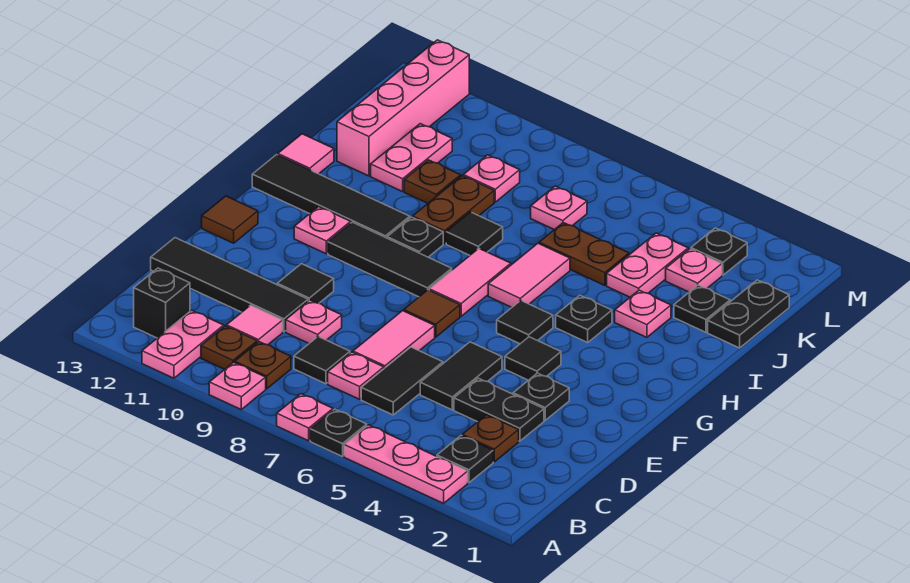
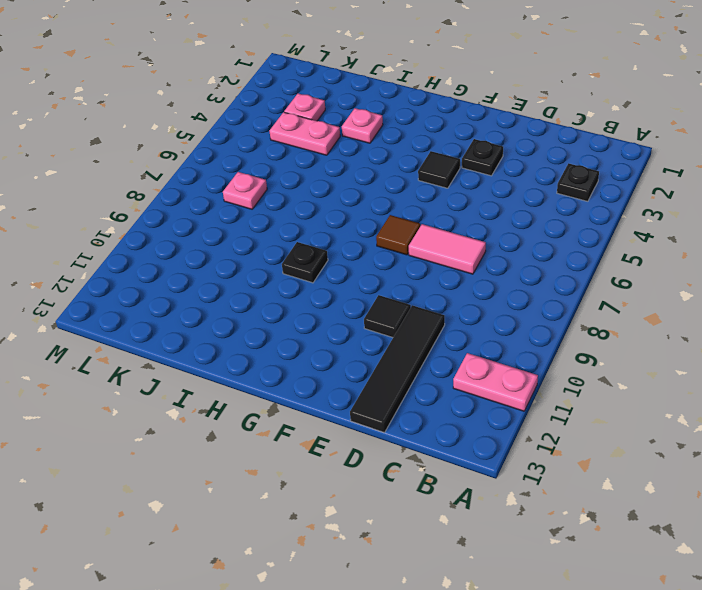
none -> pink plate A3:A5 level 1
none -> black plate A6 level 1
none -> pink plate A7 level 1
none -> pink plate A9 level 1

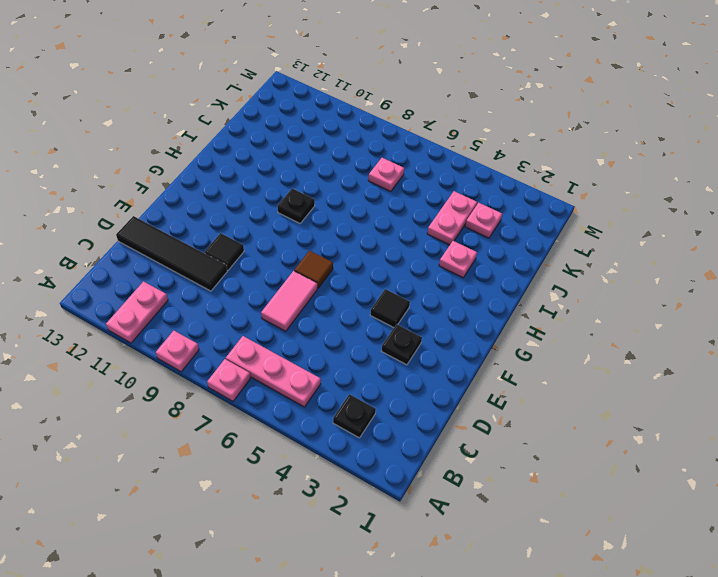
pink plate B5:B7 level 1 -> pink plate A3:A5 level 1
none -> black plate A6 level 1
none -> brown plate B9 level 1
none -> brown plate B10 level 1
none -> black brick B12 level 1

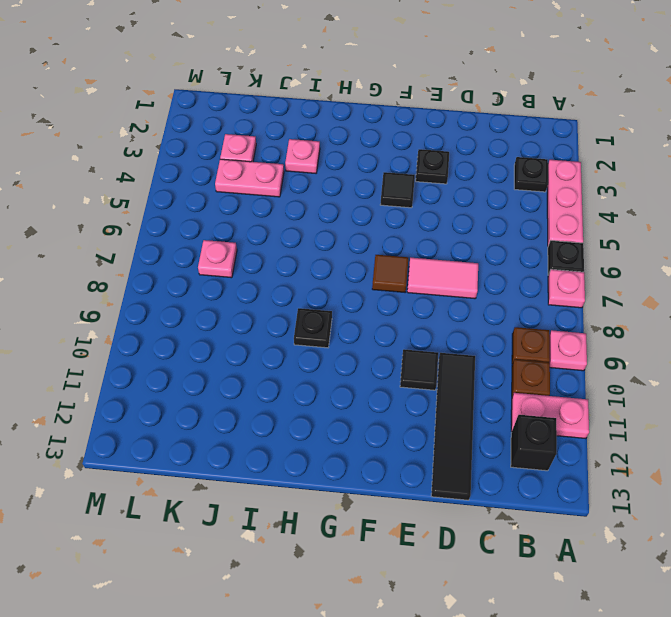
none -> brown plate C3 level 1
none -> black tile C6:D6 level 1
none -> pink plate C7 level 1
none -> black tile C8 level 1

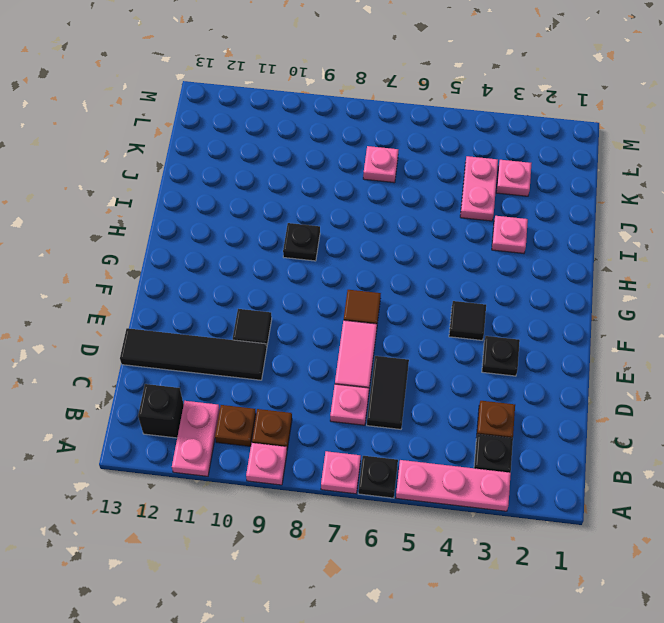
none -> black tile C8 level 1
none -> pink tile C10 level 1
none -> black plate D3:D4 level 1
none -> black tile D5:E5 level 1

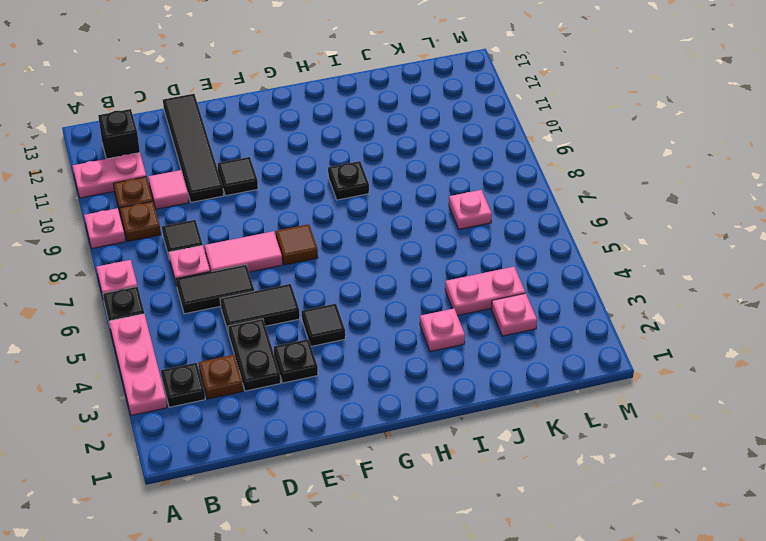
none -> pink plate D9 level 1
none -> brown tile F13 level 1
none -> black tile G5 level 1
none -> pink tile G7:H7 level 1

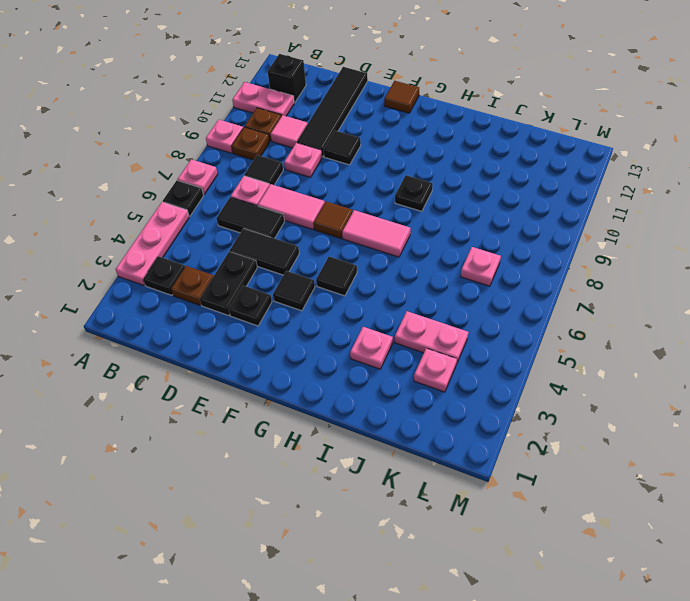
none -> black tile G8:G10 level 1
none -> pink plate G11 level 1
none -> black plate H4 level 1
none -> pink tile H6:I6 level 1

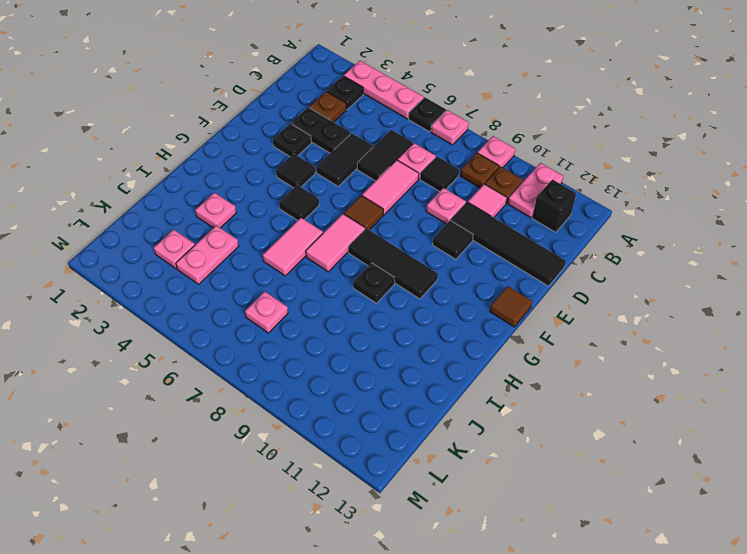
none -> pink plate G11 level 1
none -> black plate H4 level 1
none -> black tile H10:H13 level 1
none -> black tile I8 level 1

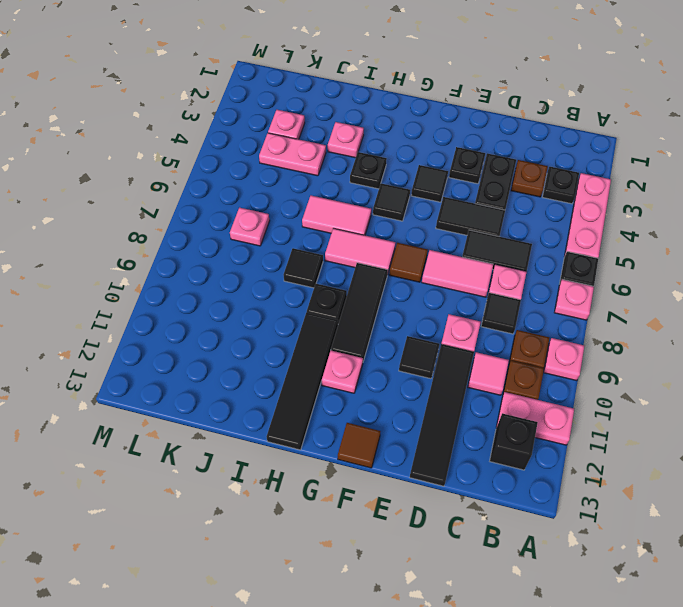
none -> brown plate I9:J9 level 1
none -> pink tile I13 level 1
none -> black plate J1:K1 level 1
none -> black plate J2 level 1

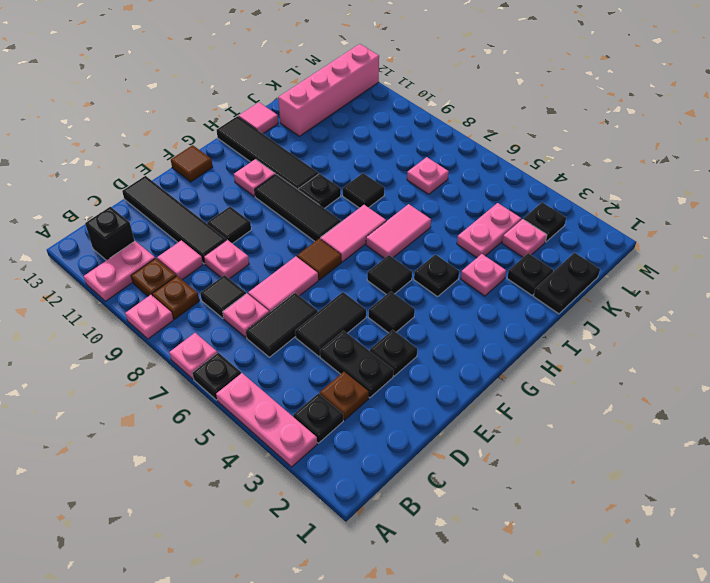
none -> brown plate I9:J9 level 1
none -> brown plate J5:J6 level 1
none -> brown plate J10 level 1
none -> pink plate J11:K11 level 1

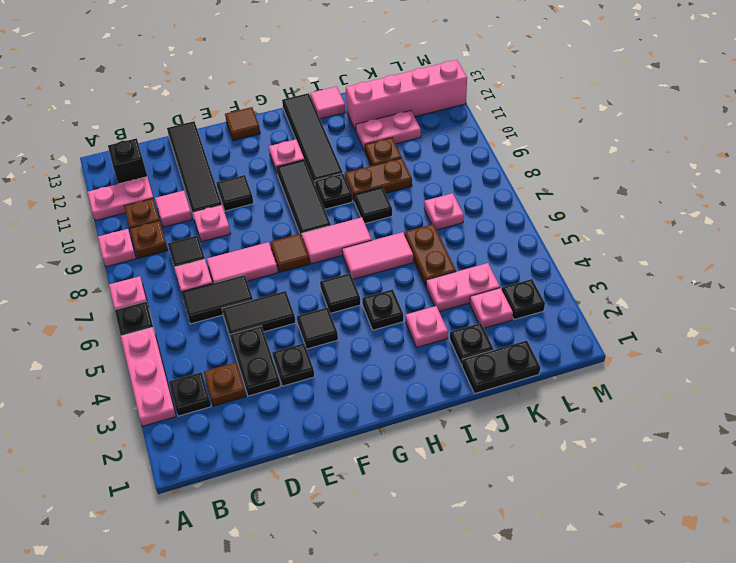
none -> pink plate K9 level 1

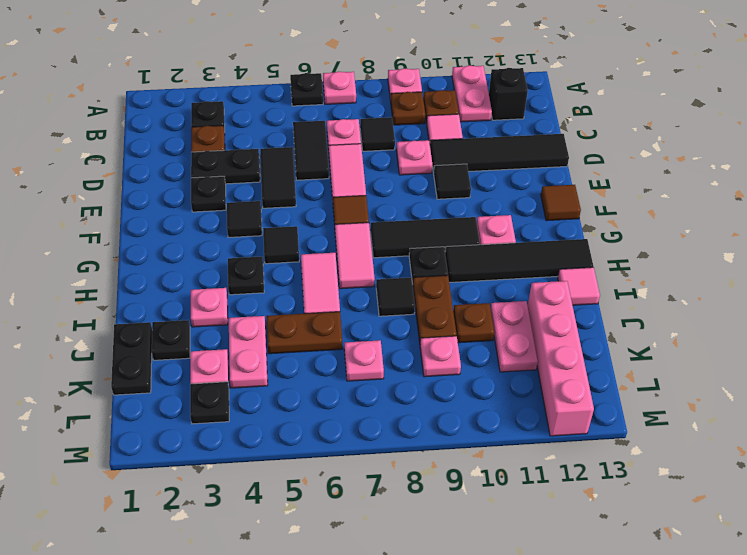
none -> pink plate A3:A5 level 1

